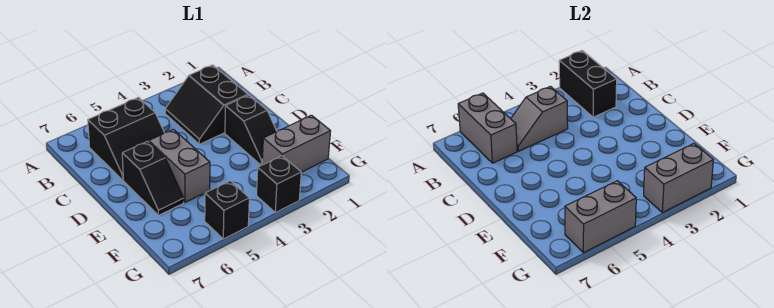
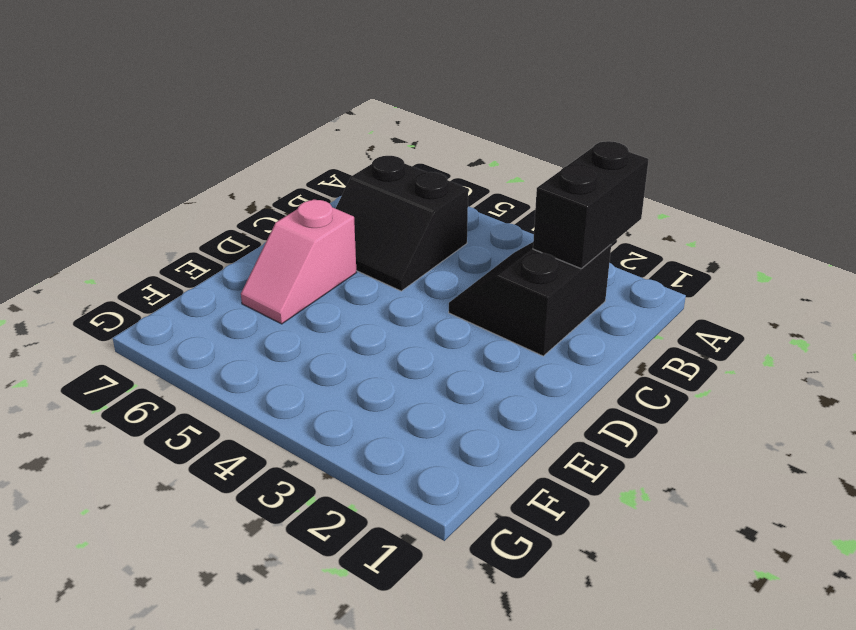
pink slope D6:E6 level 1 top D -> black slope D6:E6 level 1 top D
none -> black slope D2:E2 level 1 top D
none -> grey brick D5:E5 level 1
none -> grey brick F1:F2 level 1

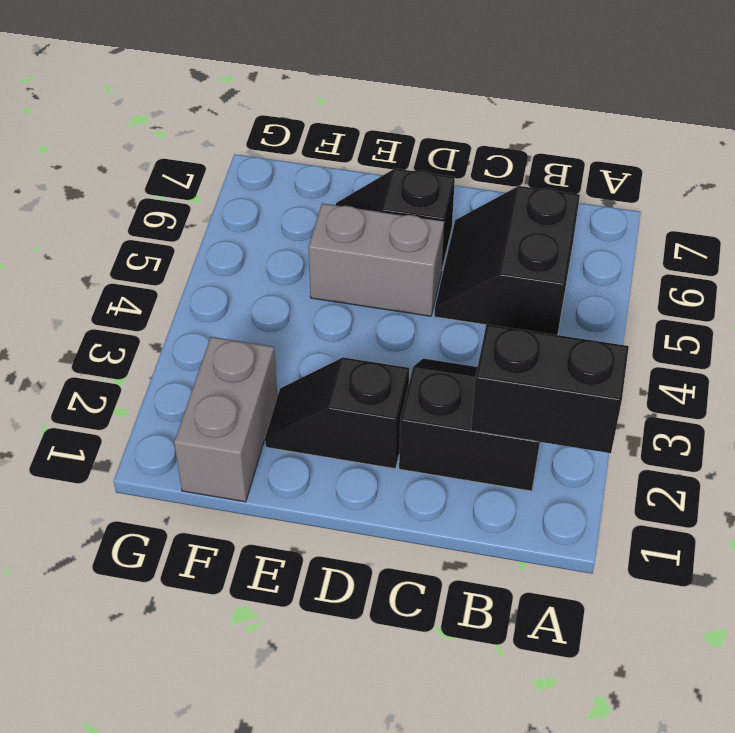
none -> black brick G3 level 1
none -> black brick G5 level 1
none -> grey brick A6:B6 level 2

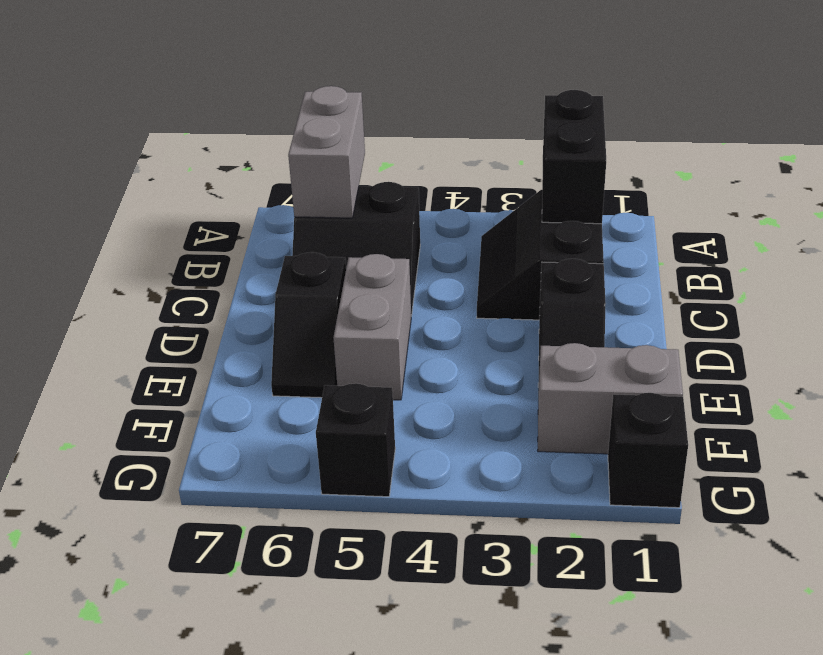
black brick G1 level 1 -> black brick G3 level 1
none -> grey slope B4:B5 level 2 top 4
none -> grey brick G2:G3 level 2
none -> grey brick G5:G6 level 2

